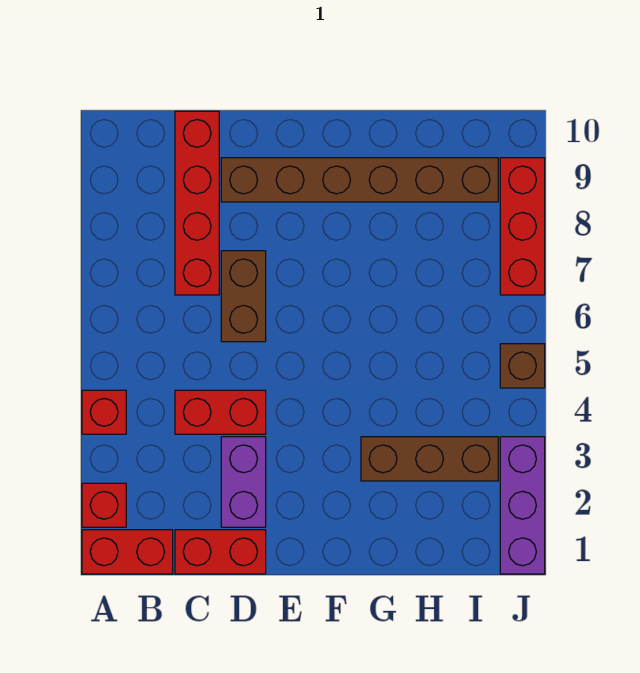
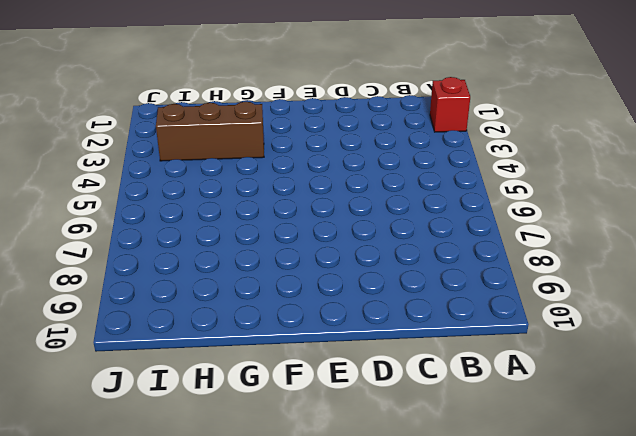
none -> red brick A1:B1 level 1
none -> red brick A4 level 1
none -> red brick C1:D1 level 1

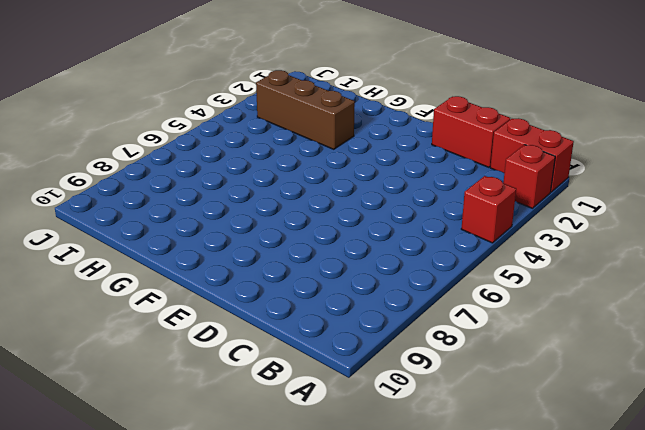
none -> red brick C4:D4 level 1
none -> red brick C7:C10 level 1
none -> purple brick D2:D3 level 1

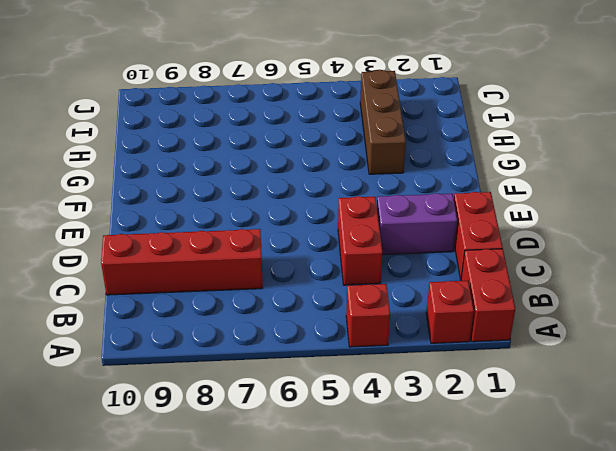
none -> brown brick D6:D7 level 1
none -> brown brick D9:I9 level 1
none -> purple brick J1:J3 level 1

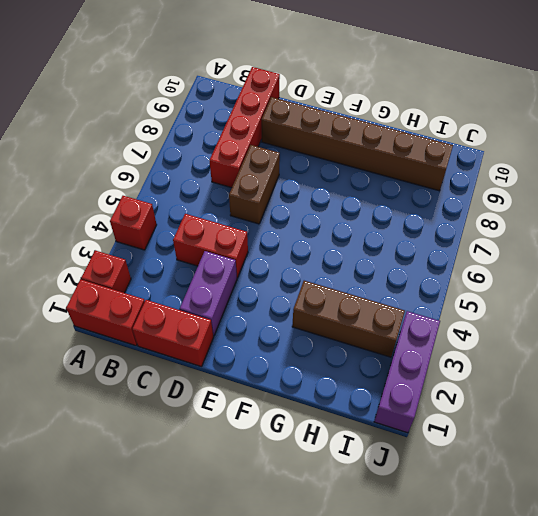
none -> brown brick J5 level 1
none -> red brick J7:J9 level 1

